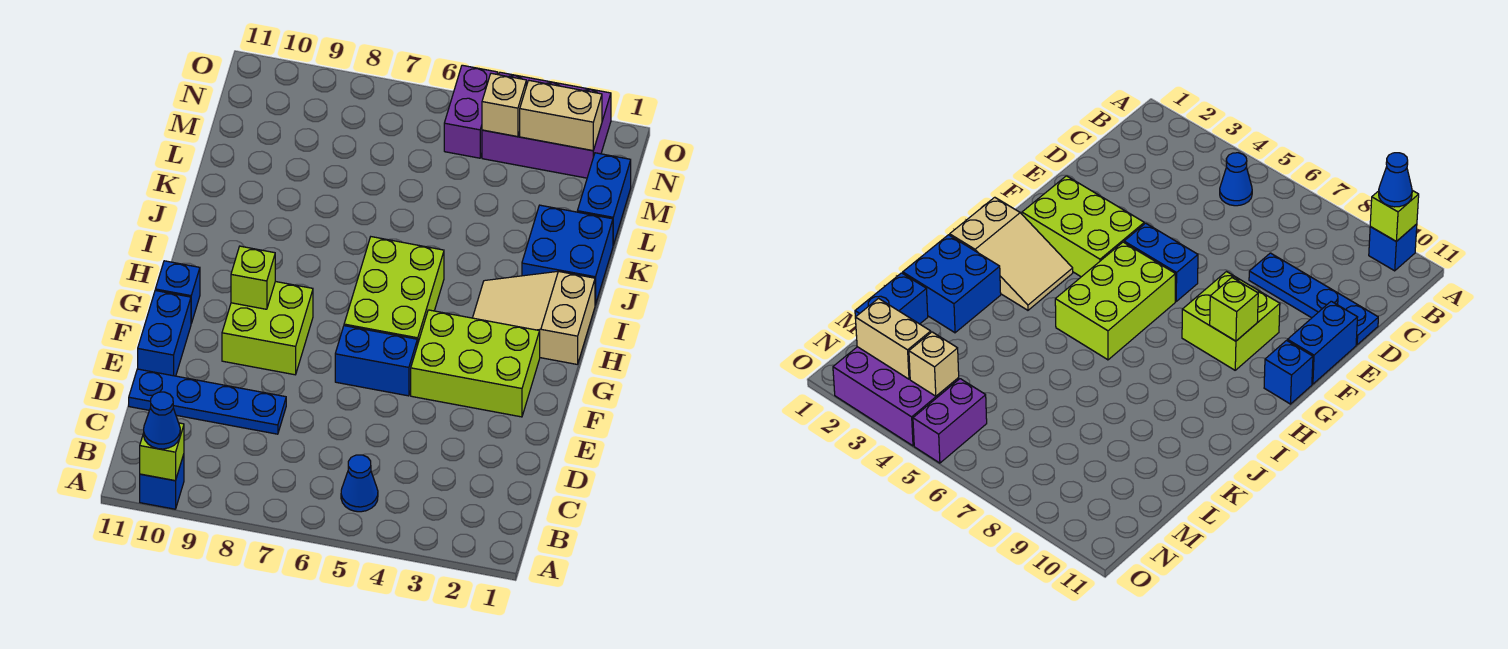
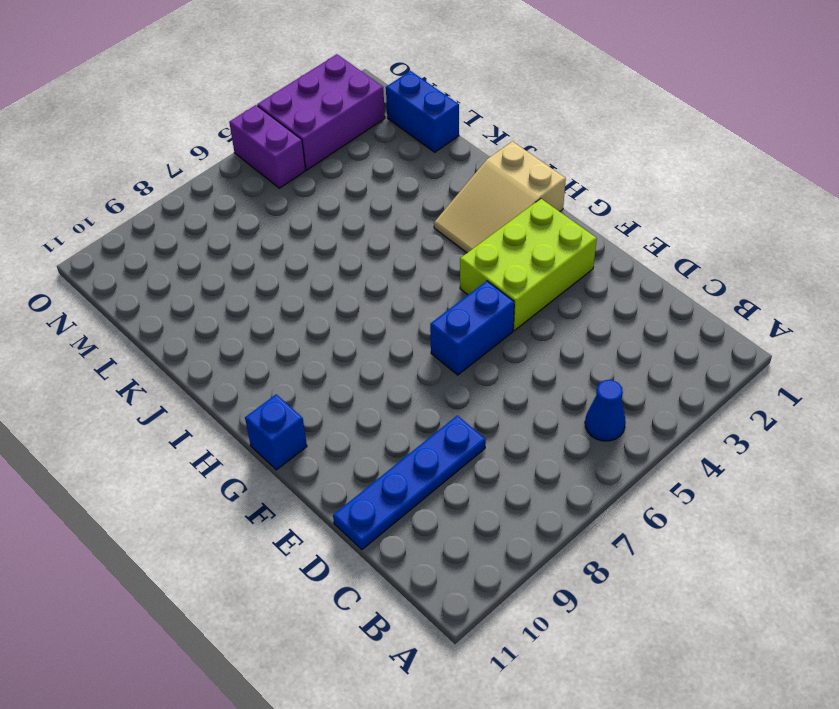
none -> blue brick A10 level 1
none -> blue brick E11:F11 level 1
none -> lime brick F8:G9 level 1

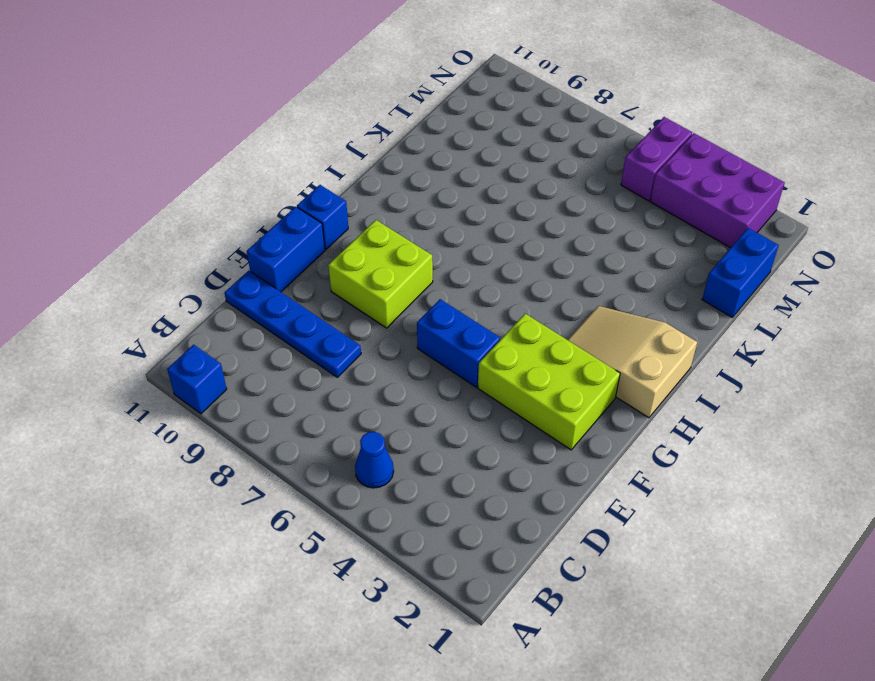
none -> lime brick G5:I6 level 1
none -> blue brick J1:K2 level 1
none -> lime brick A10 level 2

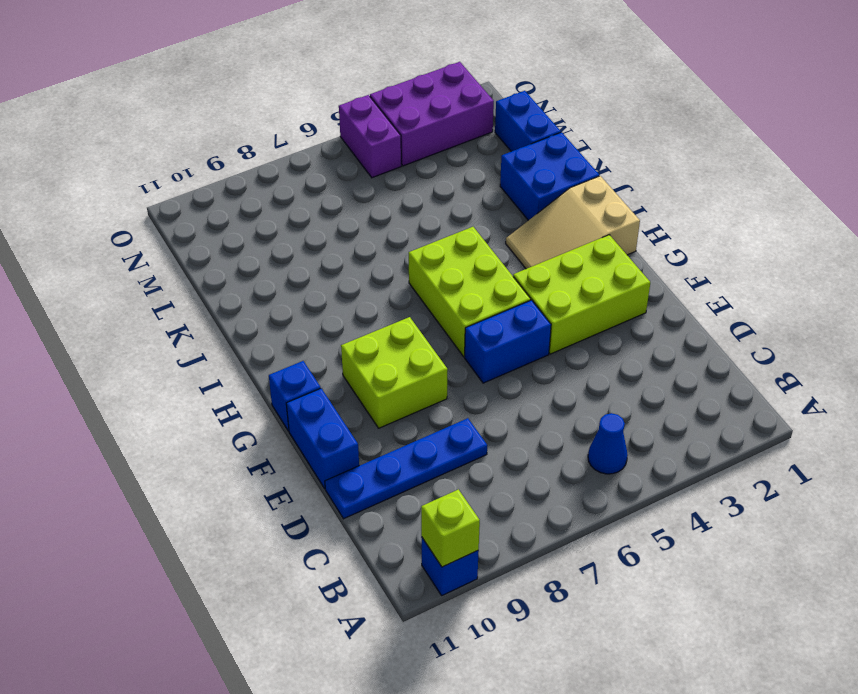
none -> lime brick G9 level 2
none -> tan brick N2:N3 level 2
none -> tan brick N4 level 2

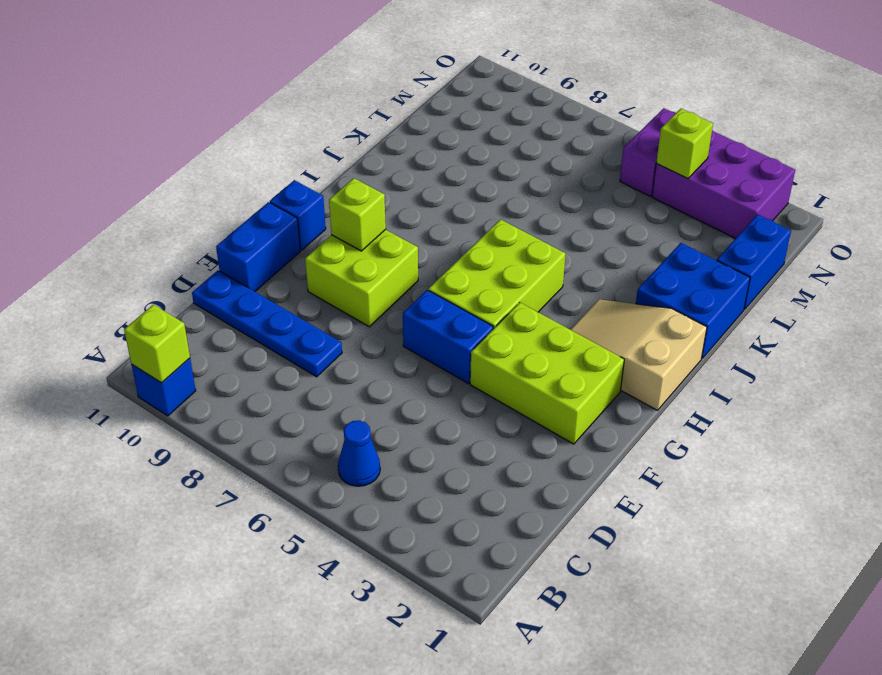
lime brick N4 level 2 -> tan brick N4 level 2
none -> tan brick N2:N3 level 2
none -> blue cone A10 level 3

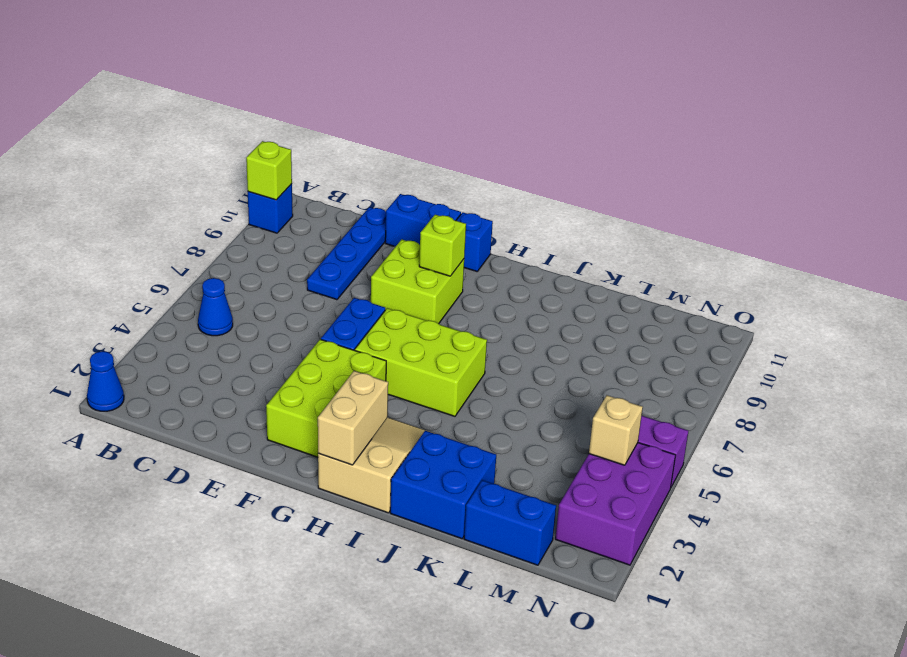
blue cone A1 level 1 -> blue cone A10 level 3
tan brick H1:H2 level 2 -> tan brick N2:N3 level 2

